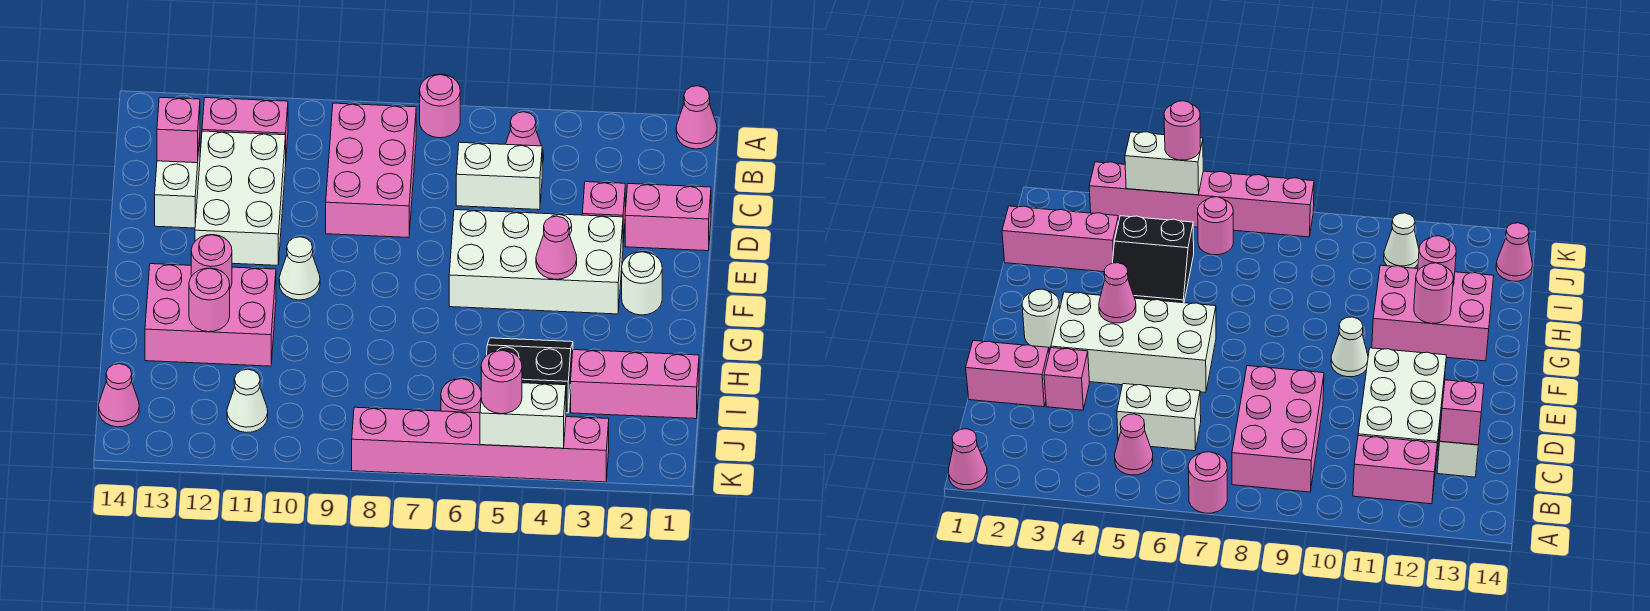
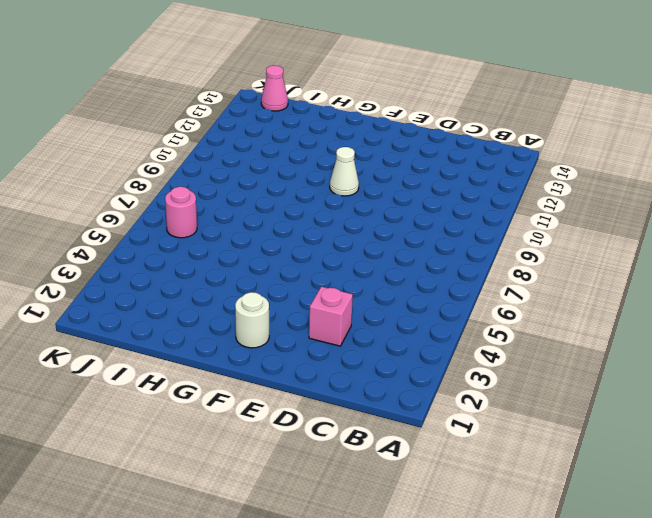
none -> pink cone A1 level 1
none -> pink round brick A7 level 1
none -> pink cone B5 level 1

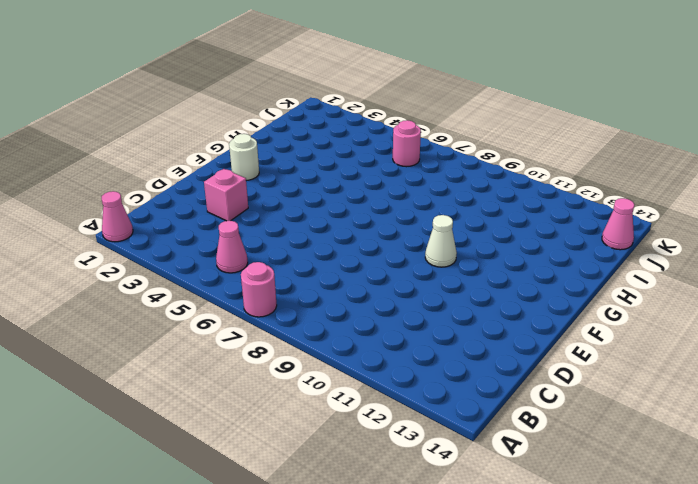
none -> pink brick B8:D9 level 1
none -> pink brick B11:B12 level 1
none -> white brick C5:C6 level 1

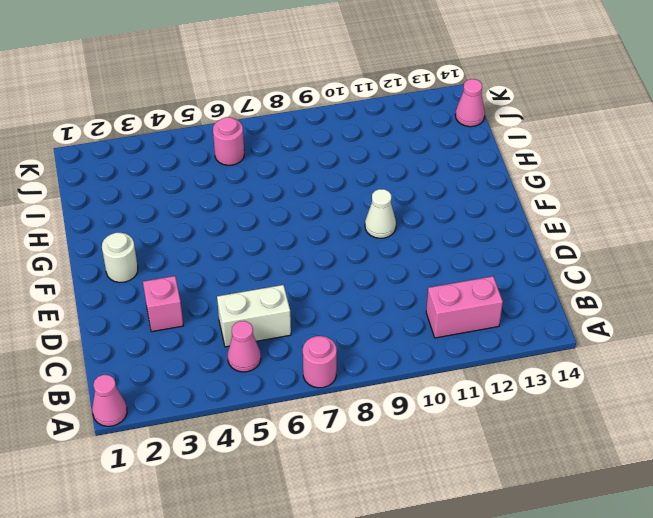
none -> pink brick B8:D9 level 1
none -> white brick C11:E12 level 1
none -> white brick C13:D13 level 1

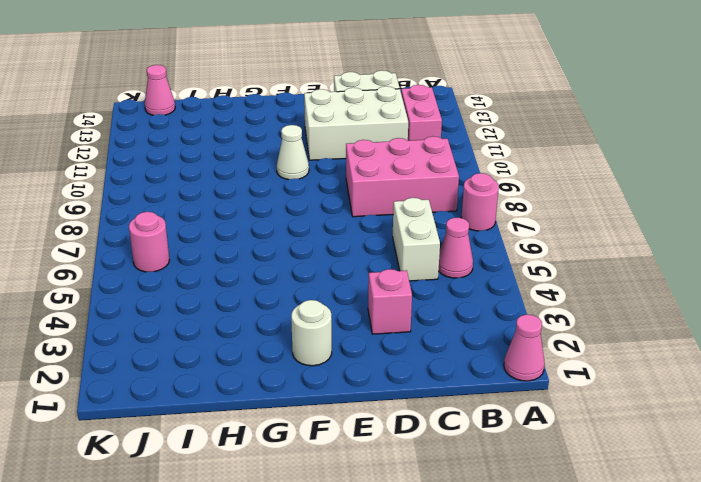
none -> pink brick D1:D2 level 1
none -> white brick E3:F6 level 1
none -> pink brick G11:H13 level 1

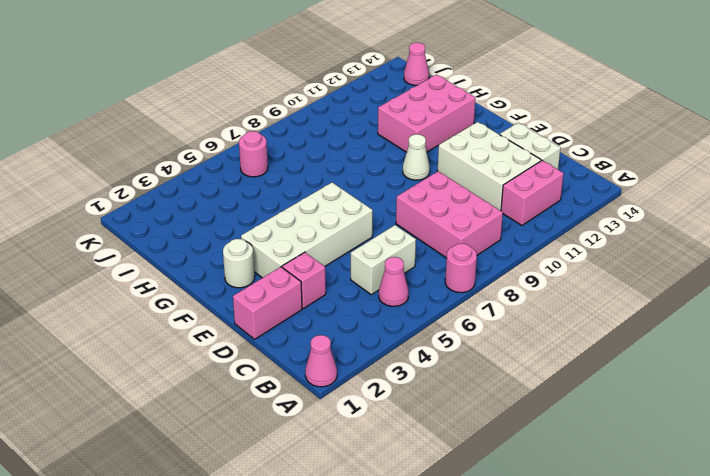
none -> black slope H4:I5 level 1 top I
none -> pink brick I1:I3 level 1
none -> white cone J11 level 1

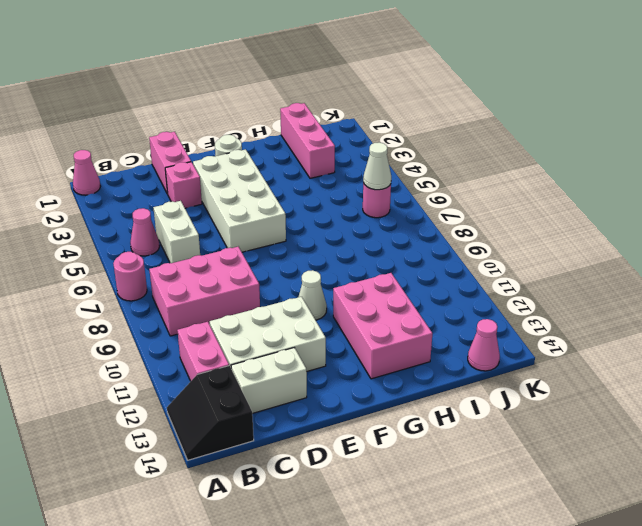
black slope A13:B14 level 1 top B -> black slope H4:I5 level 1 top I
white cone J6 level 2 -> white cone J11 level 1
none -> pink brick K3:K8 level 1
none -> pink brick C13 level 2
none -> pink cone F4 level 2

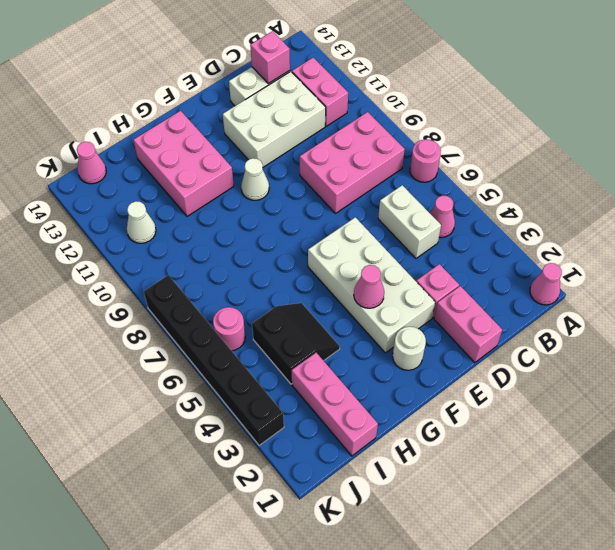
black brick K3:K8 level 1 -> pink brick K3:K8 level 1
none -> pink round brick G12 level 2
none -> pink round brick H12 level 2
none -> white brick K4:K5 level 2

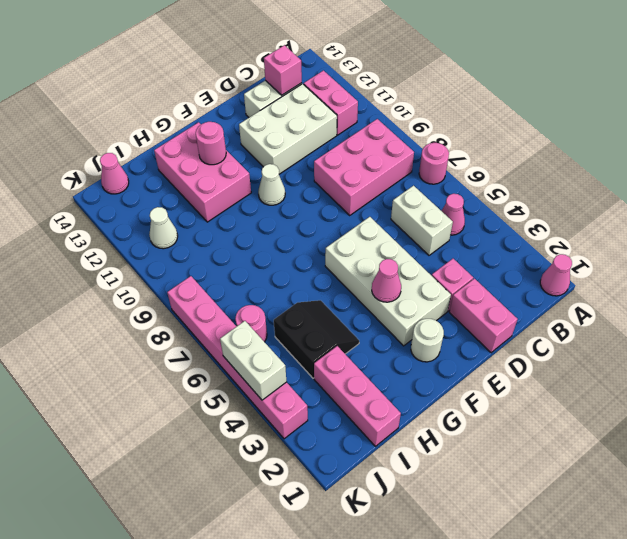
none -> pink round brick H12 level 2
none -> pink round brick K5 level 3

